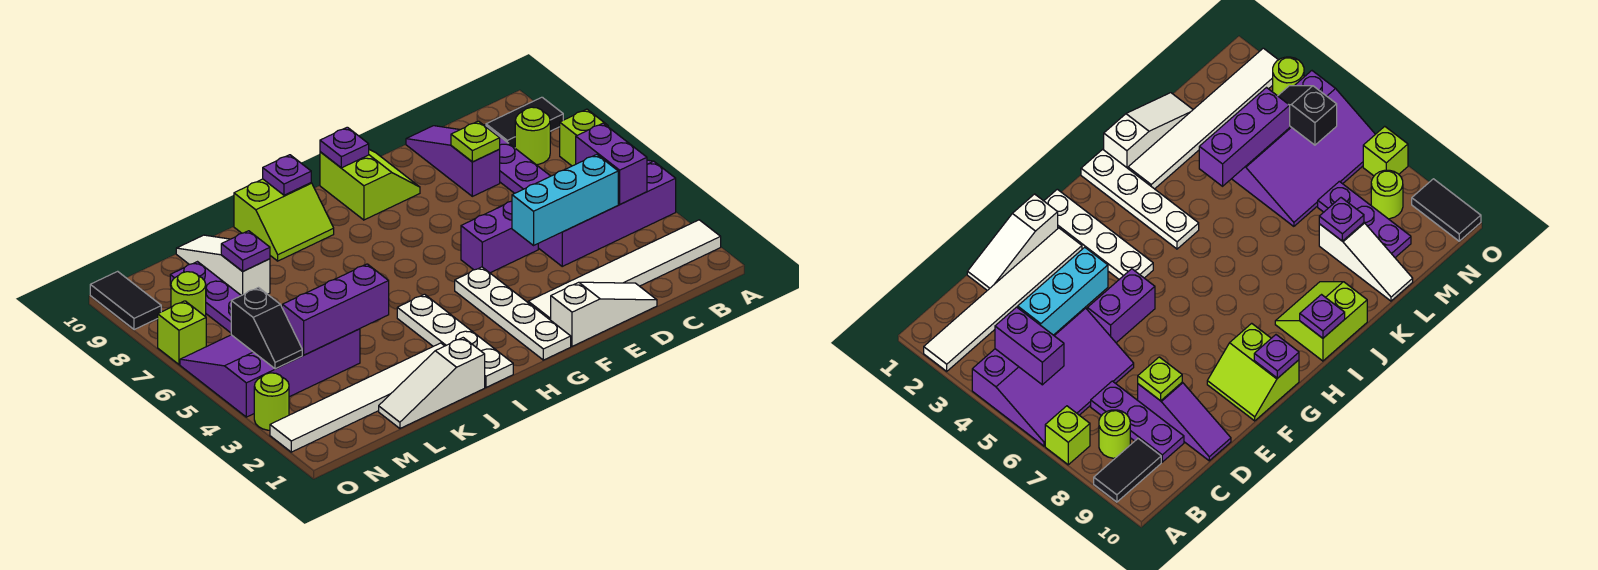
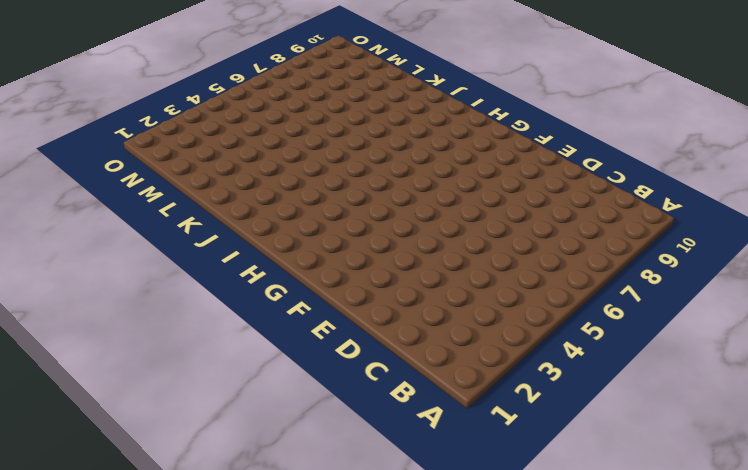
none -> white tile A2:F2 level 1
none -> purple slope A4:D6 level 1 top 4
none -> lime brick A7 level 1
none -> black tile A9:B9 level 1

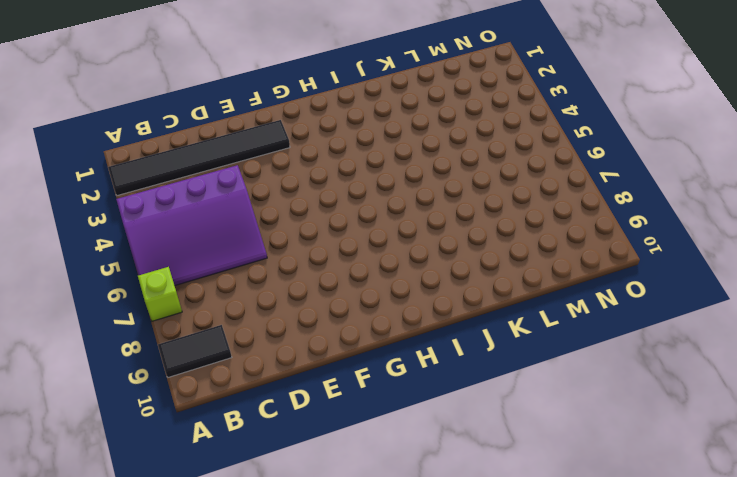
black tile A2:F2 level 1 -> white tile A2:F2 level 1
none -> lime round brick B8 level 1
none -> purple plate C7:C9 level 1
none -> white slope D1:F1 level 1 top F
none -> purple slope D8:D10 level 1 top 8

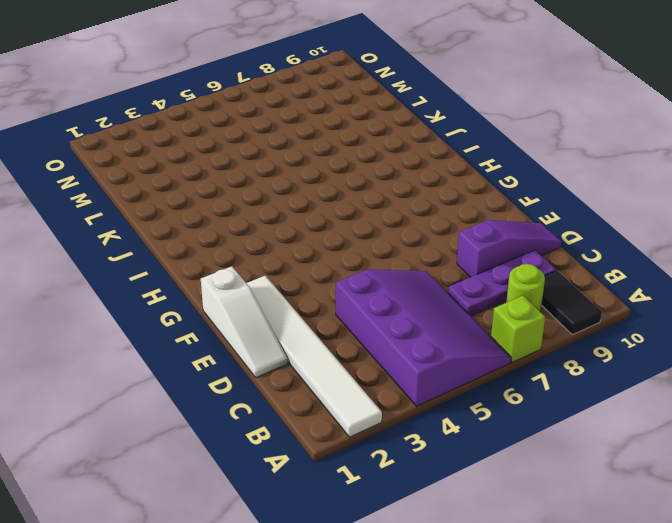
none -> purple brick E5:F5 level 1
none -> lime slope F9:G10 level 1 top G
none -> white plate G1:G4 level 1
none -> white plate I1:I4 level 1

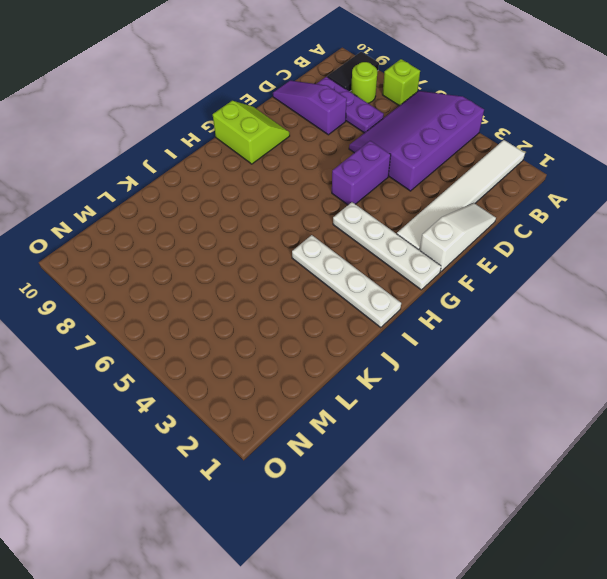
none -> lime slope I9:J10 level 1 top 10
none -> white slope J1:L1 level 1 top J
none -> white tile J2:O2 level 1
none -> purple slope L4:O6 level 1 top 4

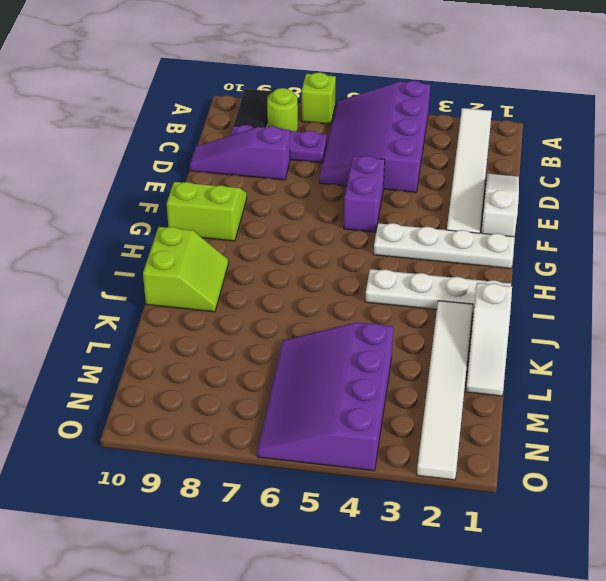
none -> white slope L8:L10 level 1 top 8
none -> purple plate M7:M9 level 1
none -> lime round brick N8 level 1
none -> lime round brick O3 level 1

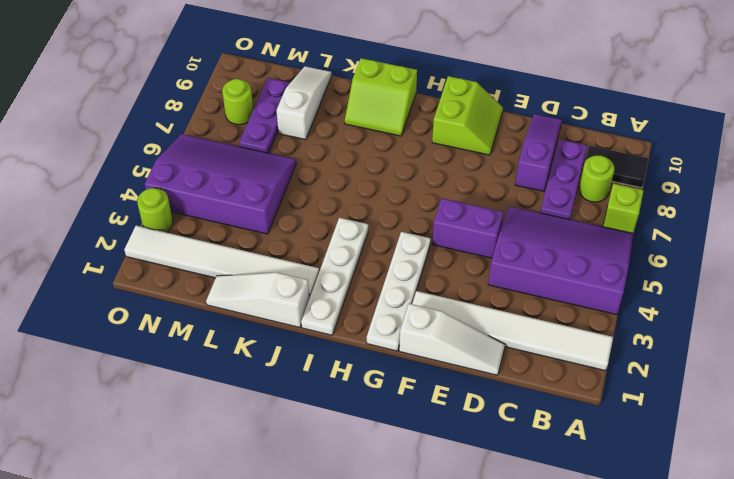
none -> lime brick O7 level 1
none -> black tile O9:O10 level 1
none -> purple brick B4:B5 level 2
none -> cyan brick C4:E4 level 2

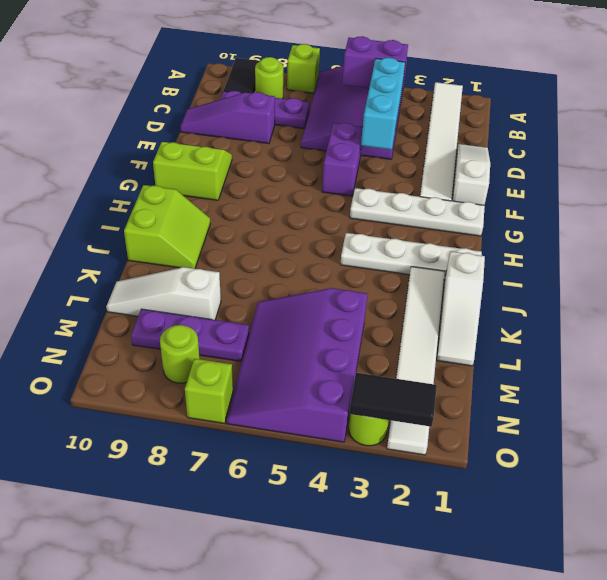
black tile O2:O3 level 2 -> black tile O9:O10 level 1
none -> lime plate D8 level 2
none -> purple plate G10 level 2
none -> purple plate I10 level 2
none -> purple brick K4:M4 level 2

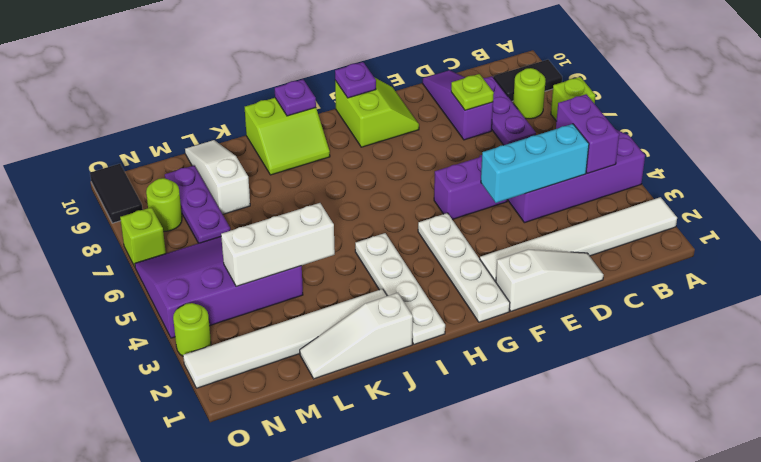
white brick K4:M4 level 2 -> purple brick K4:M4 level 2
none -> purple plate L8 level 2
none -> black slope N4:N5 level 2 top 5

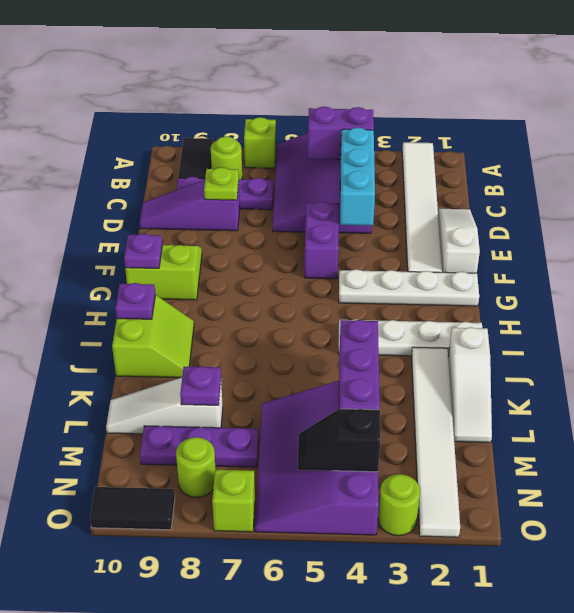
black slope N4:N5 level 2 top 4 -> black slope N4:N5 level 2 top 5

